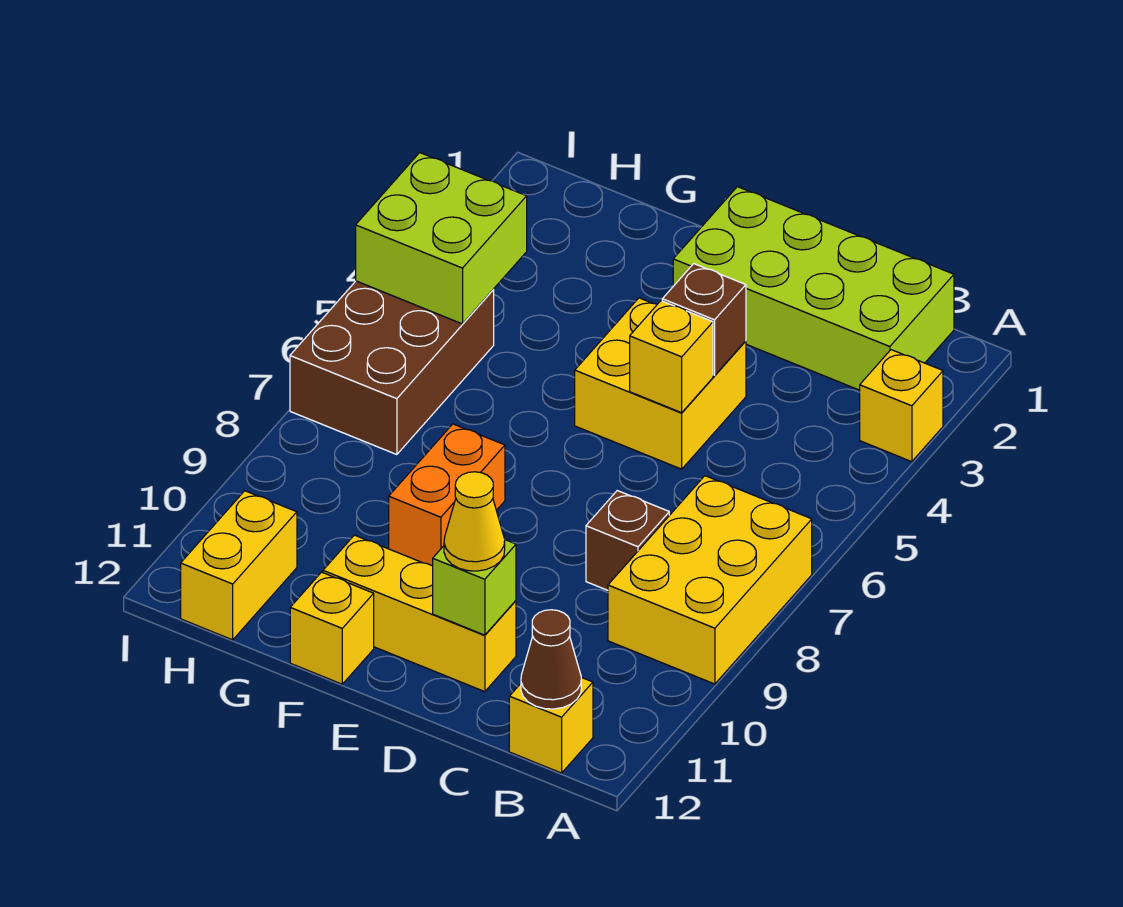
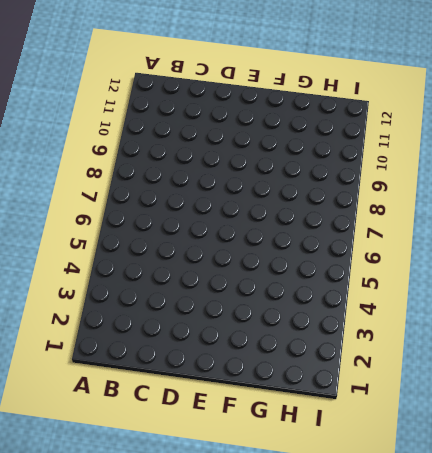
none -> yellow brick A3 level 1
none -> yellow brick A7:B9 level 1
none -> lime brick B1:E2 level 1

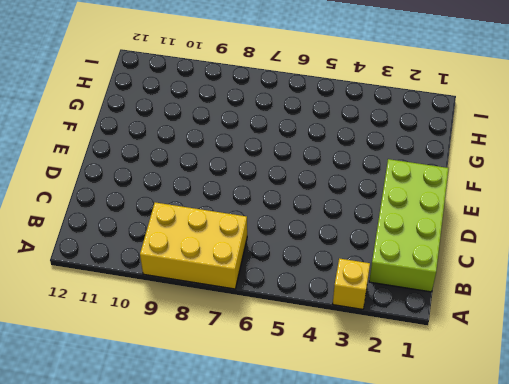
none -> yellow brick B12 level 1
none -> brown brick C8 level 1
none -> yellow brick D4:E5 level 1

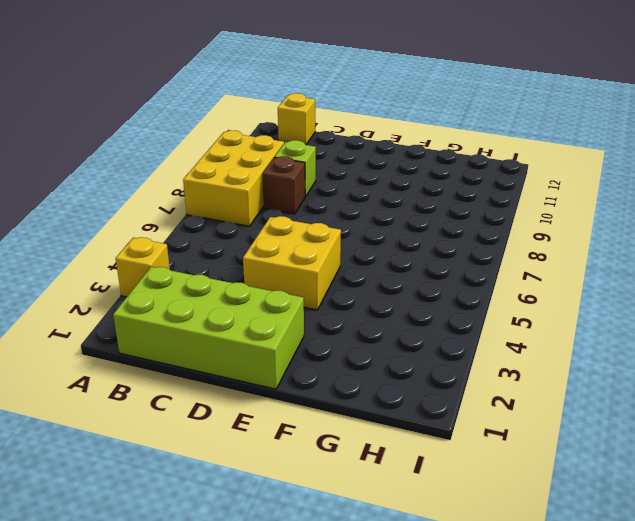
lime brick C9 level 1 -> lime brick D11 level 2
none -> yellow brick D11:F11 level 1
none -> orange brick F8:F9 level 1
none -> yellow brick F12 level 1

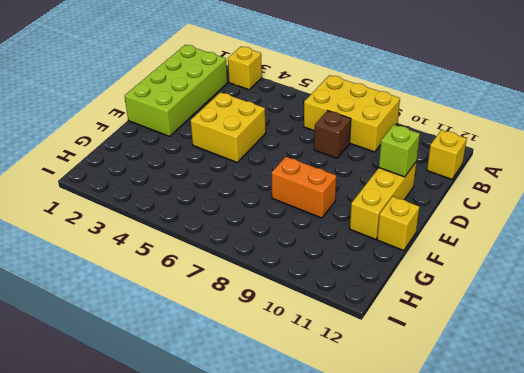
none -> brown brick H5:I7 level 1
none -> yellow brick H11:H12 level 1
none -> brown cone B12 level 2

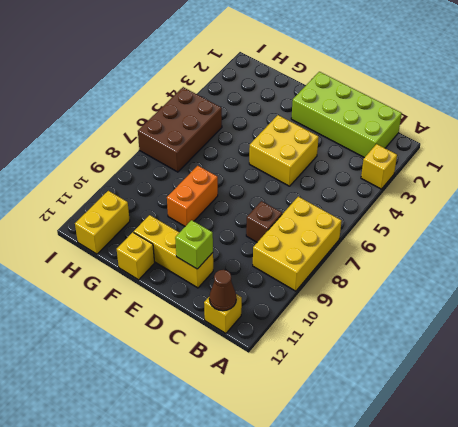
none -> brown brick D4 level 2
none -> yellow brick D5 level 2
none -> lime brick H4:I5 level 2

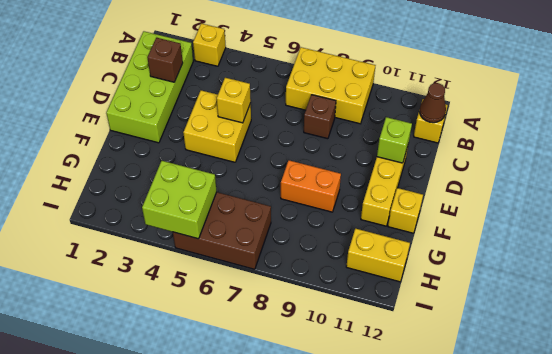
brown brick C2 level 2 -> brown brick D4 level 2
none -> yellow cone D11 level 3

